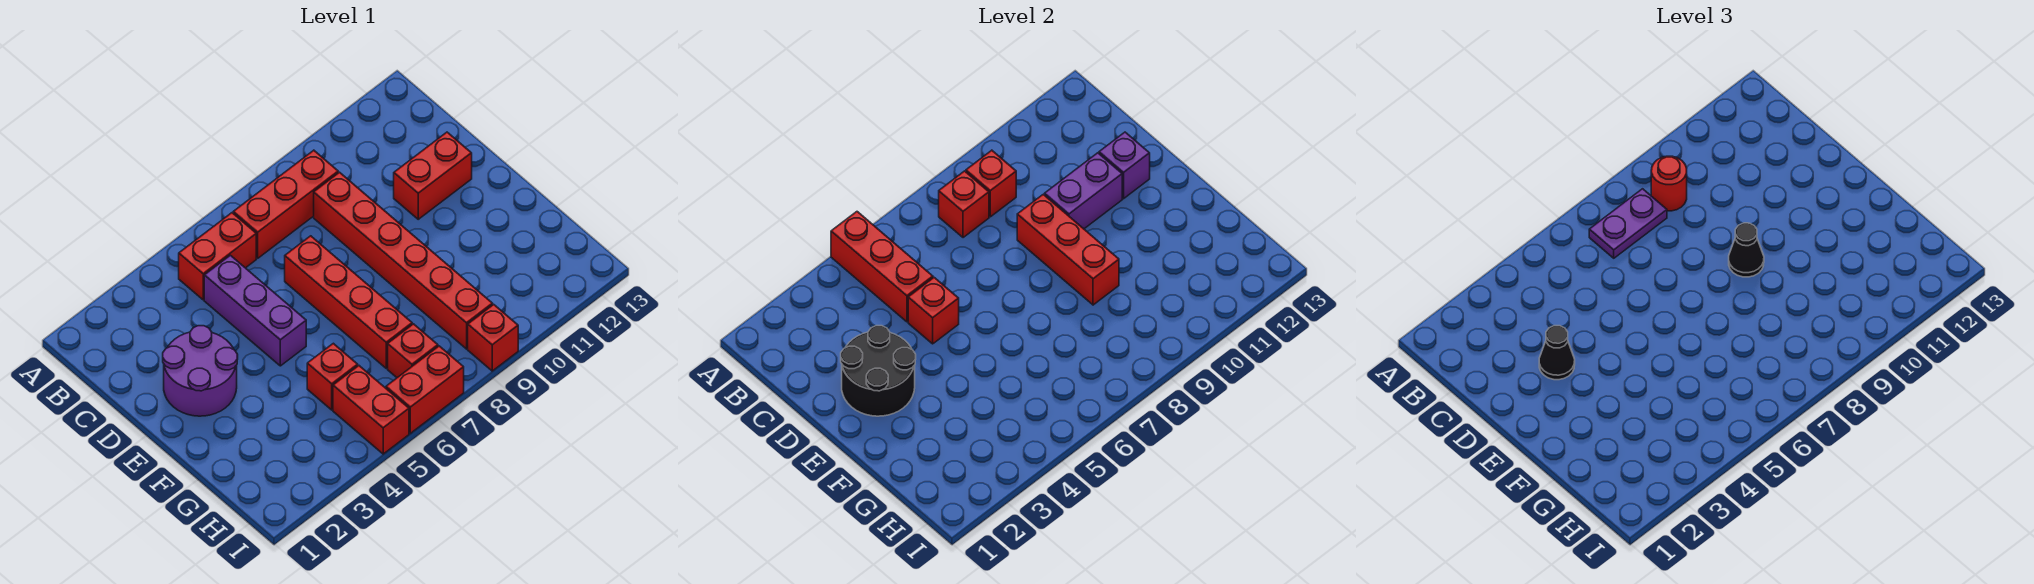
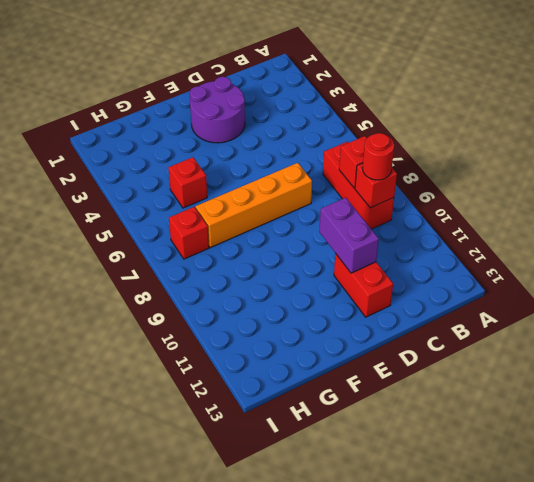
orange brick D7:G7 level 1 -> red brick D7:G7 level 1
none -> red brick B5:B6 level 1
none -> purple brick C5:E5 level 1
none -> red brick C9:H9 level 1

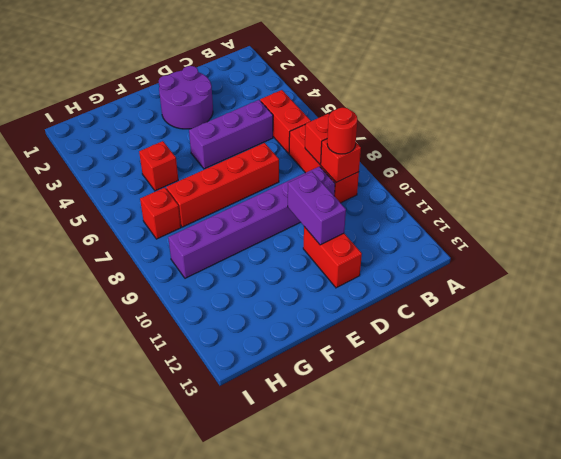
purple brick C9:H9 level 1 -> red brick C9:H9 level 1
none -> red brick H5:I5 level 1
none -> red brick I6:I7 level 1
none -> red brick I9 level 1

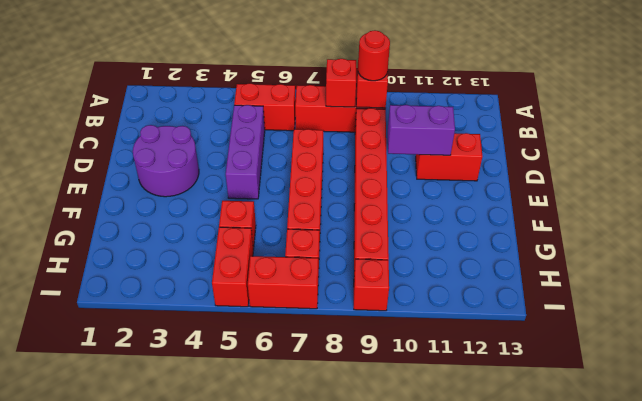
none -> red brick A5:C5 level 2
none -> black round brick D2:E3 level 2
none -> red brick D5 level 2

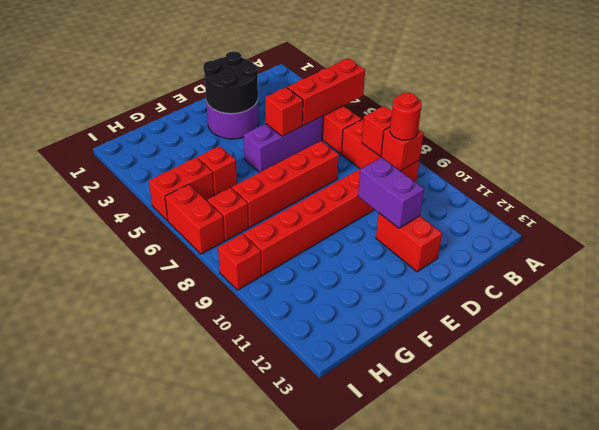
none -> red brick D9:F9 level 2
none -> purple brick D12 level 2
none -> purple plate B7:B8 level 3

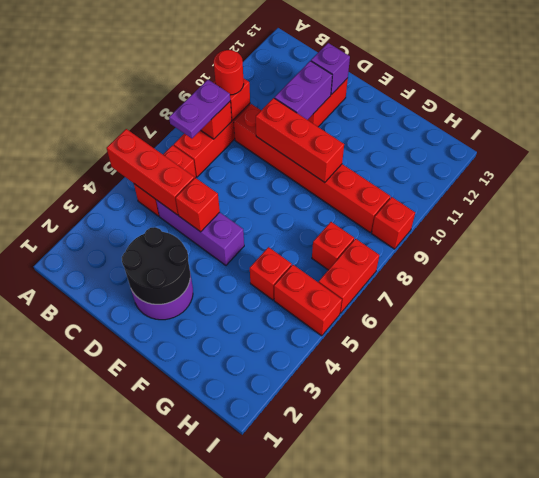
none -> red brick D7:G7 level 1
none -> black cone D3 level 3
none -> black cone E9 level 3

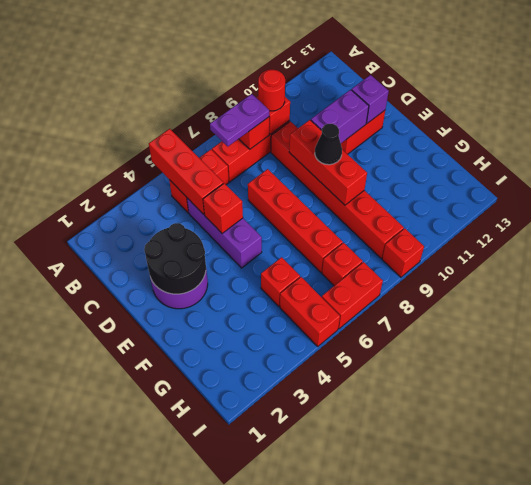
none -> black cone D3 level 3

